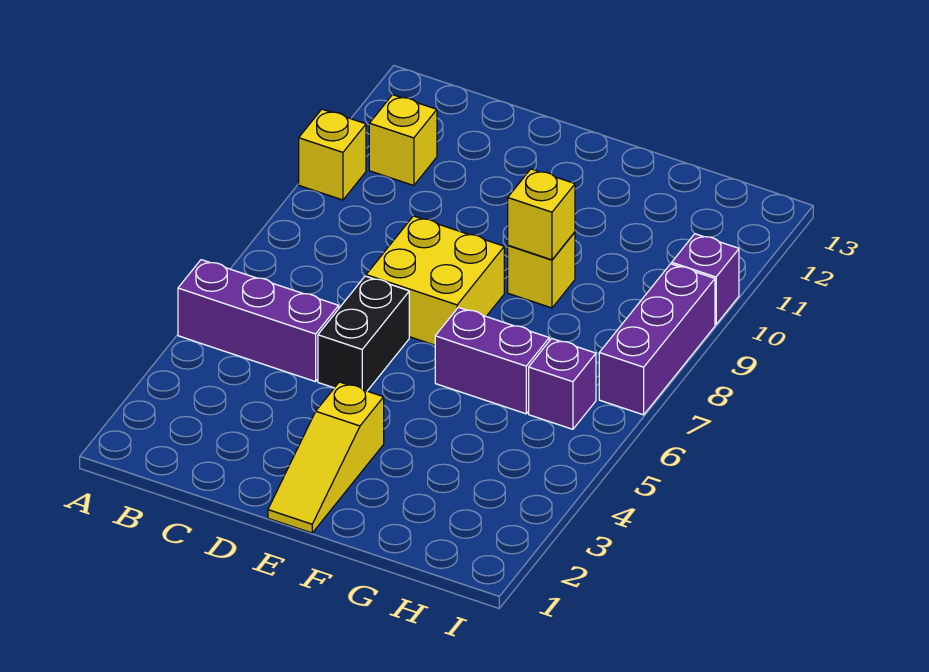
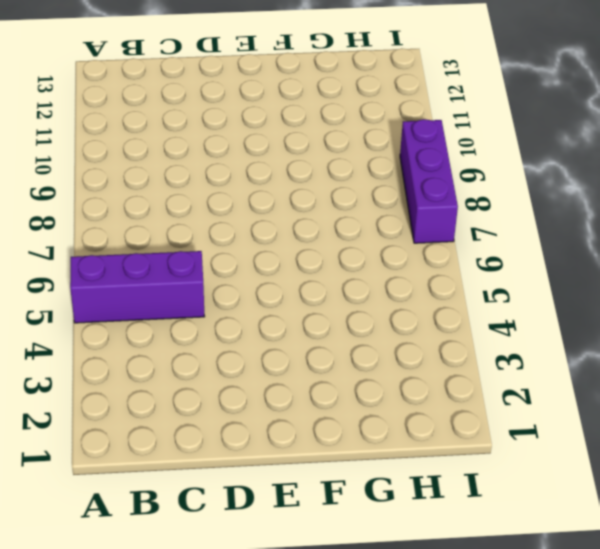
none -> yellow brick A10 level 1
none -> yellow brick B11 level 1
none -> black brick D5:D6 level 1

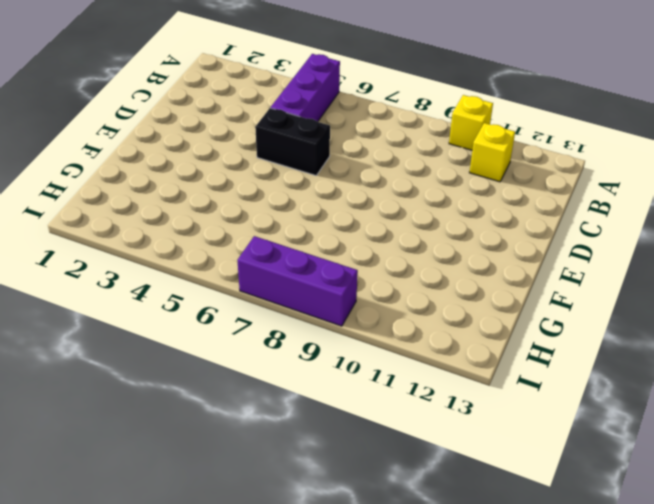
none -> yellow brick D7:E8 level 1
none -> yellow slope E1:E3 level 1 top 3
none -> purple brick F6:G6 level 1

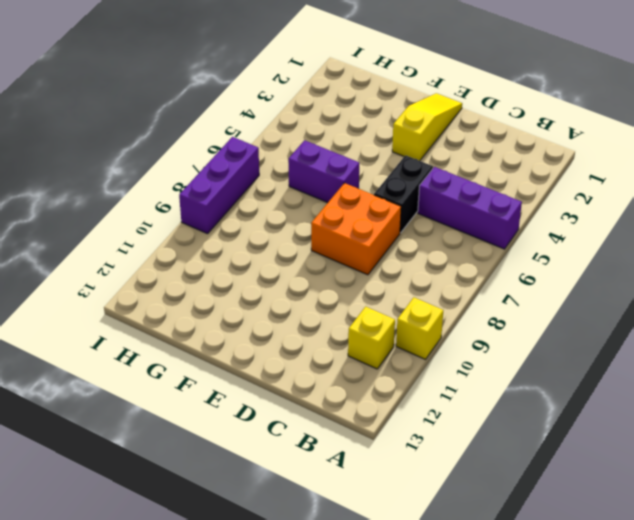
orange brick D7:E8 level 1 -> yellow brick D7:E8 level 1
none -> yellow brick F9 level 1
none -> purple brick H6 level 1
none -> purple brick I10 level 1

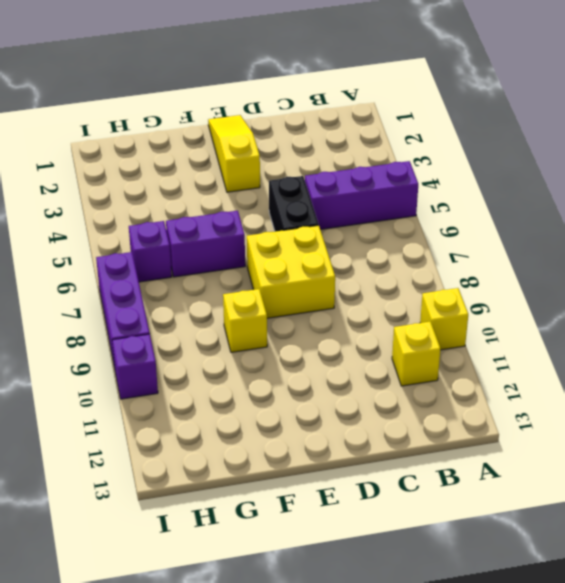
none -> yellow brick F9 level 2

